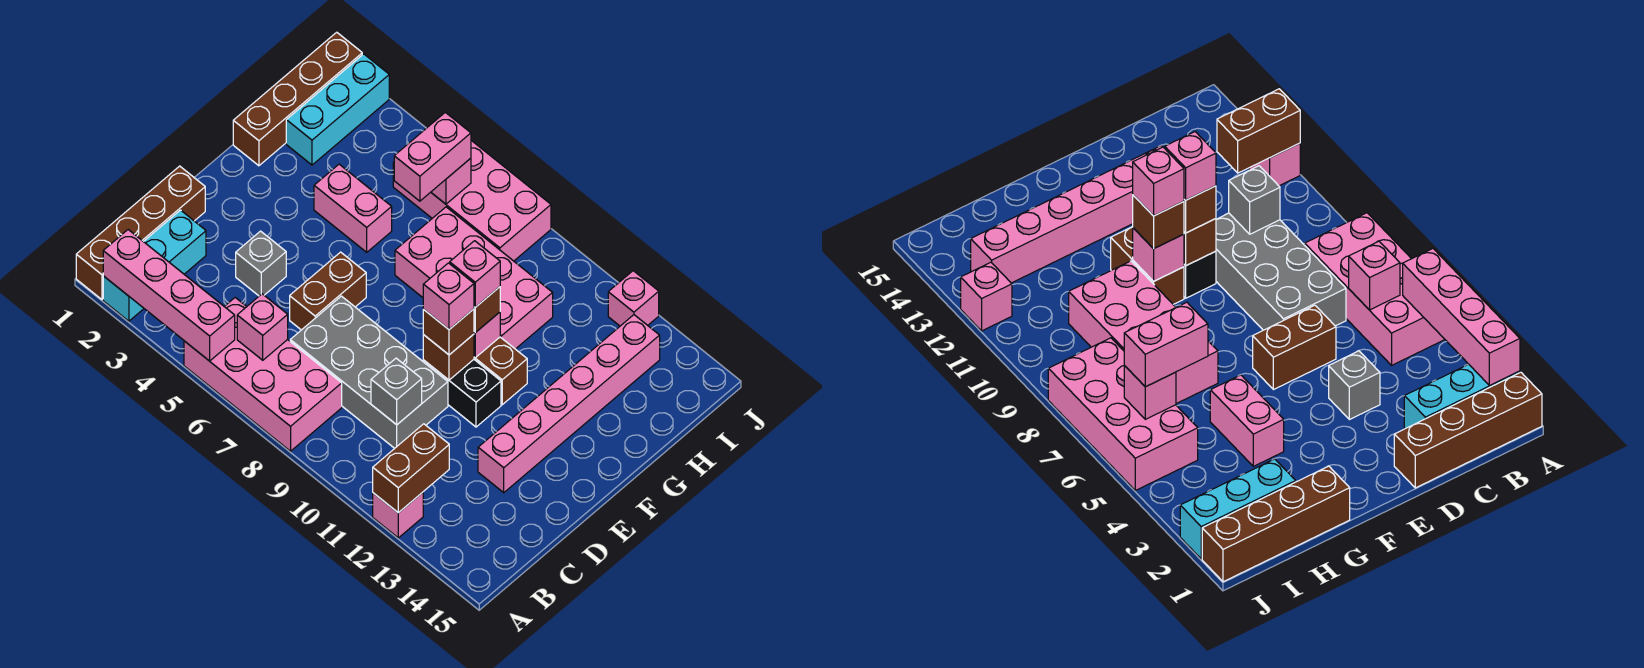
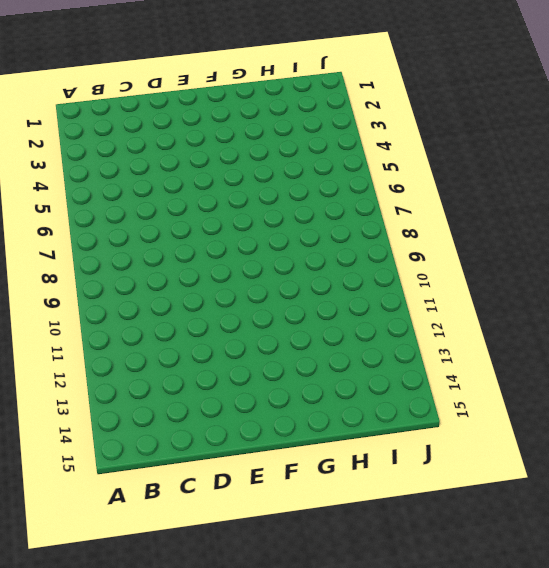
none -> brown brick A1:D1 level 1
none -> cyan brick A2:C2 level 1
none -> pink brick A5:B8 level 1

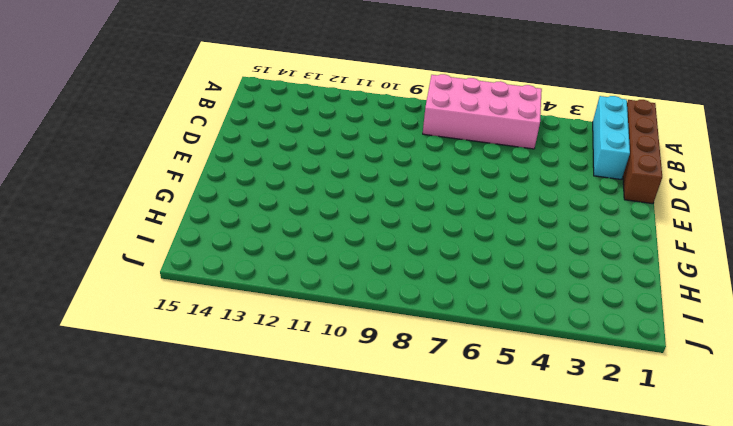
none -> pink brick A12 level 1
none -> grey brick C7:D10 level 1
none -> grey brick D4 level 1

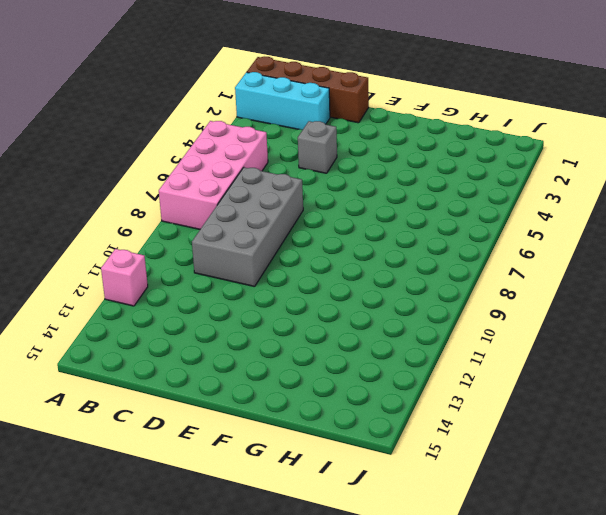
none -> brown brick D6:E6 level 1
none -> pink brick D13:I13 level 1
none -> black brick E10:E11 level 1

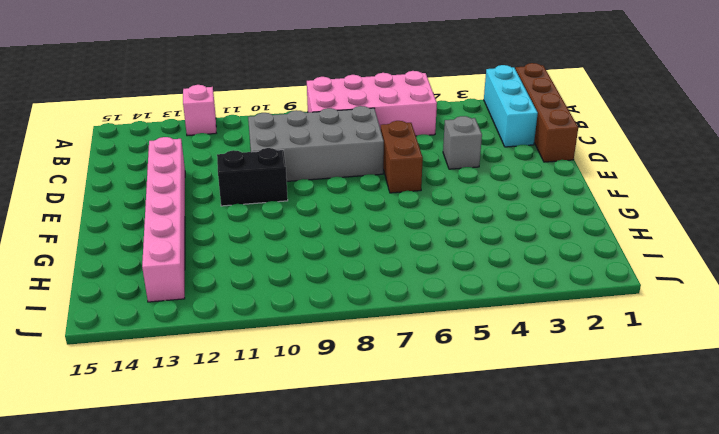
none -> brown brick F10:F11 level 1
none -> brown brick G1:J1 level 1
none -> pink brick G4:G5 level 1

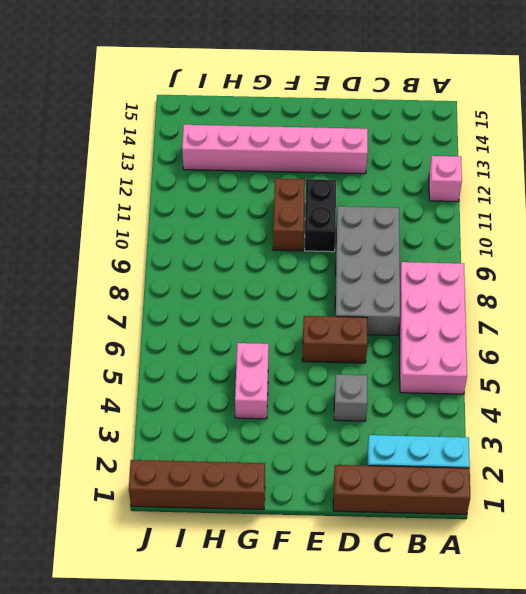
none -> pink brick G7:H10 level 1
none -> cyan brick H2:J2 level 1
none -> pink brick I5:J8 level 1

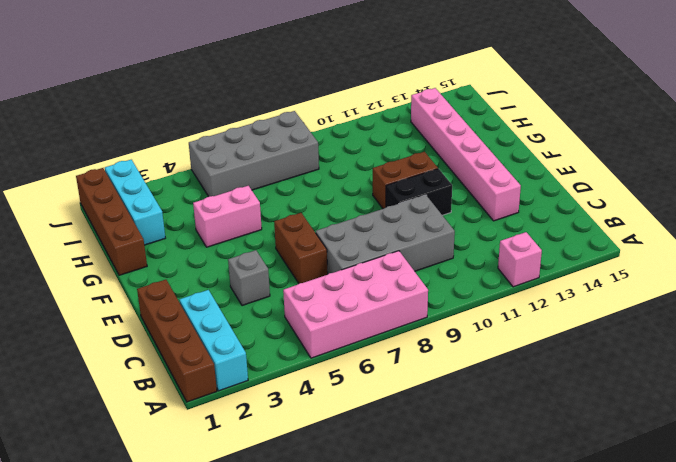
grey brick I5:J8 level 1 -> pink brick I5:J8 level 1
none -> pink brick G7:H10 level 1
none -> pink brick J12 level 1
none -> pink brick A2:A5 level 2

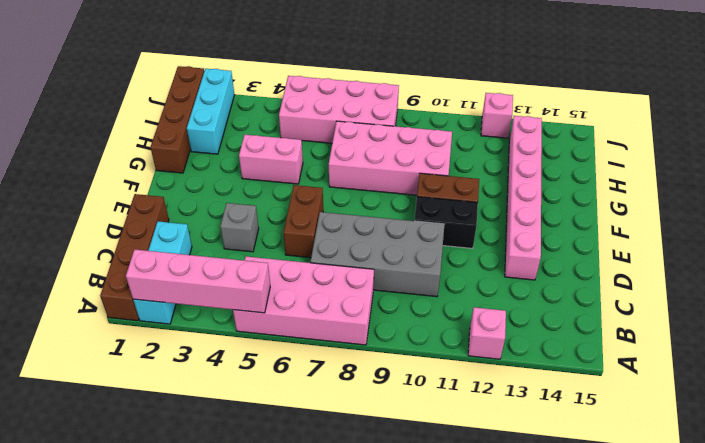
none -> brown brick A12:B12 level 2
none -> pink brick B6 level 2
none -> grey brick C10 level 2

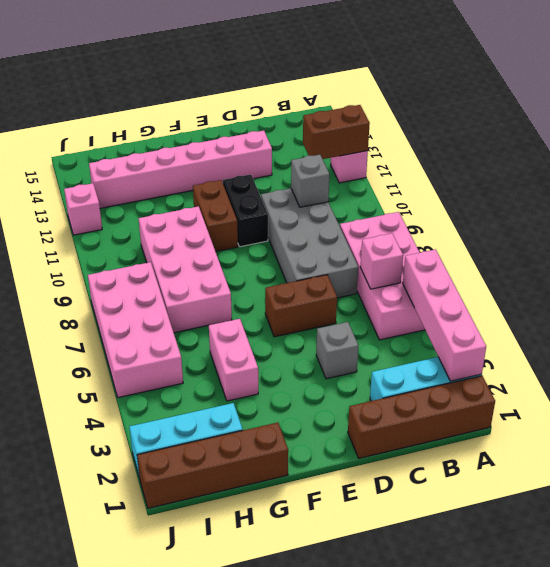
none -> brown brick E10 level 2
none -> pink brick F10 level 2
none -> pink brick I6 level 2

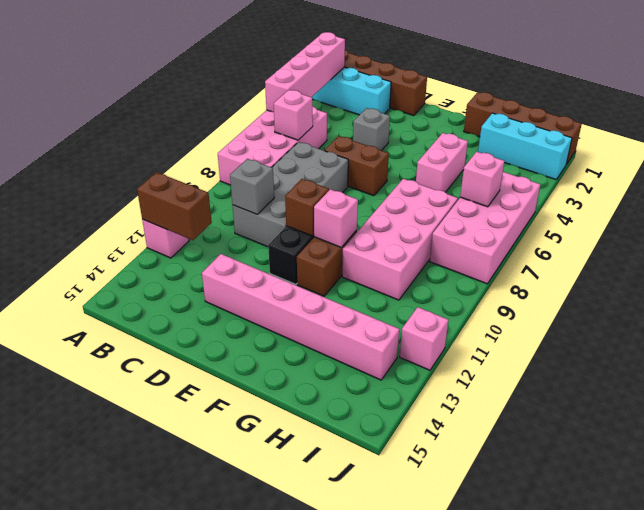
none -> brown brick E10 level 3
none -> brown brick F10 level 3
none -> pink brick H6:I6 level 3

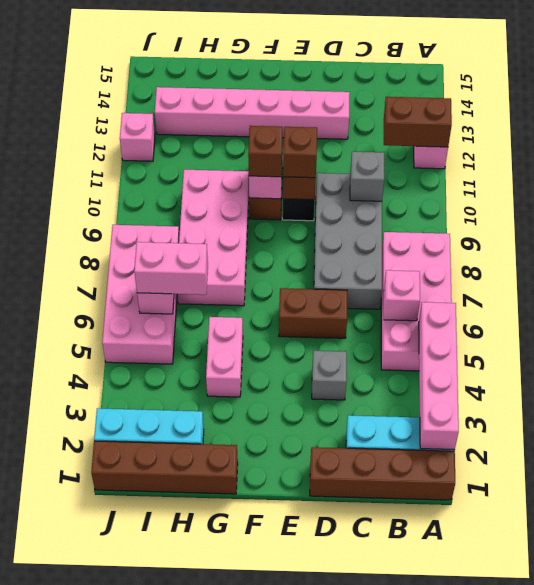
none -> pink brick E10 level 4
none -> pink brick F10 level 4

